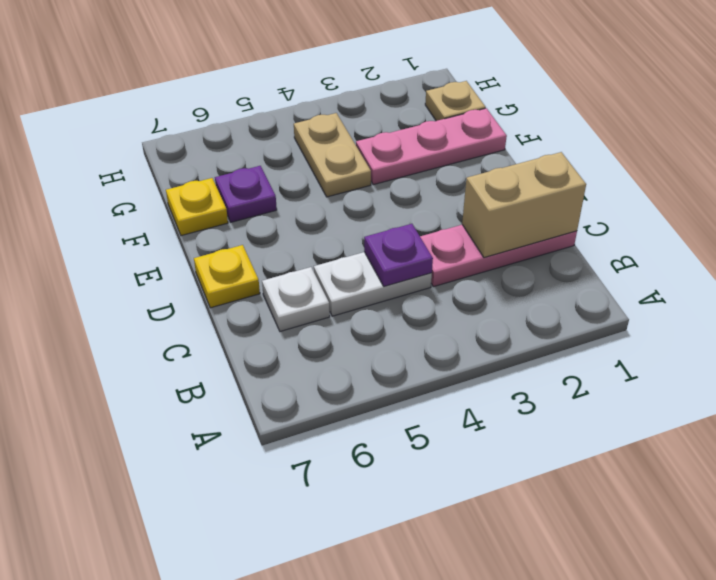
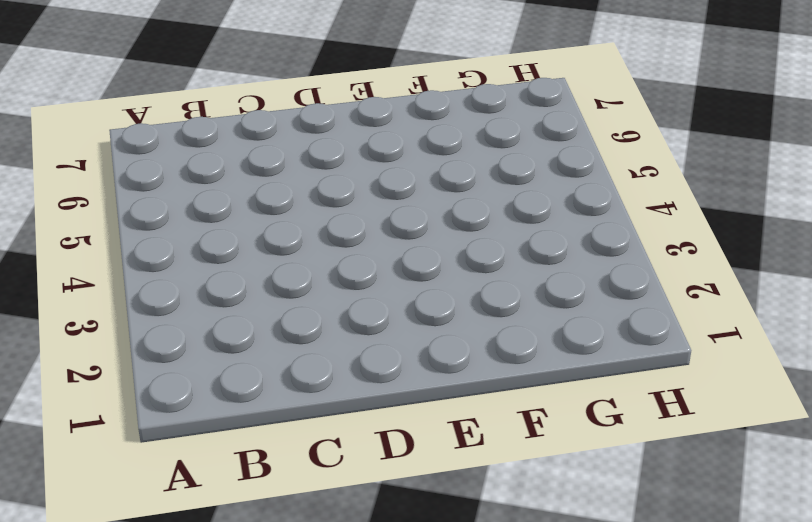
none -> pink plate C1:C3 level 1
none -> white plate C4:C5 level 1

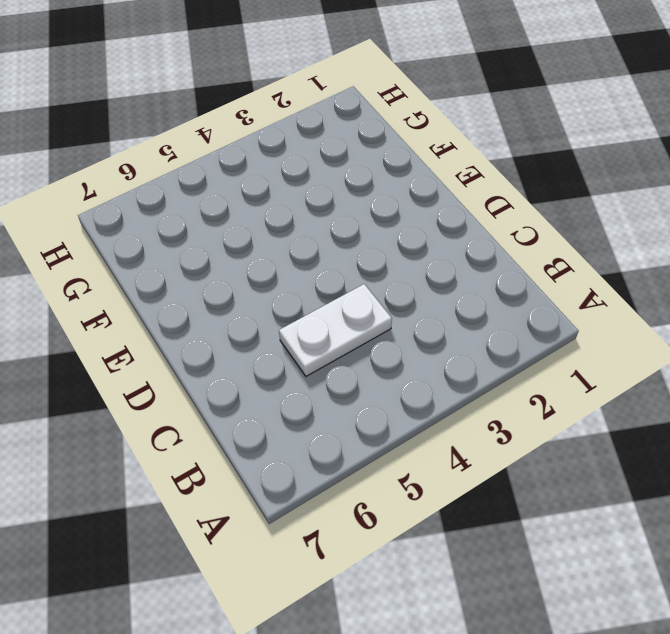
none -> pink plate C1:C3 level 1
none -> white plate C6 level 1

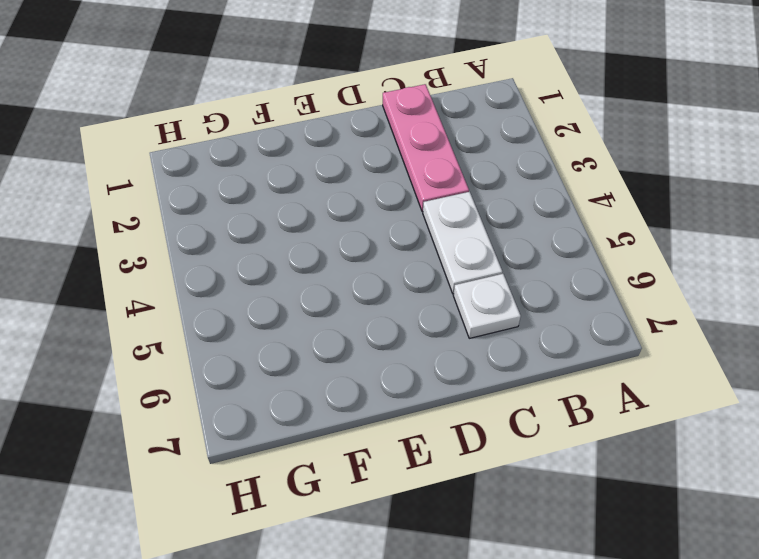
none -> yellow plate D7 level 1
none -> pink plate F1:F3 level 1

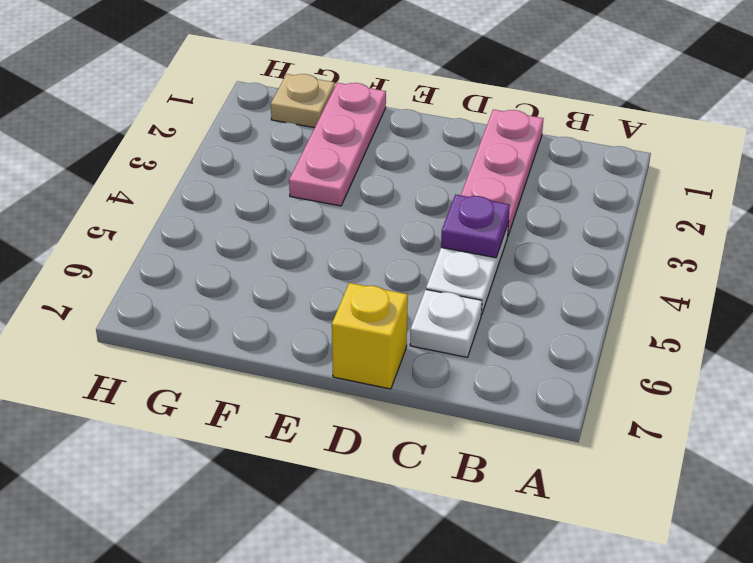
yellow brick D7 level 1 -> yellow plate D7 level 1
none -> tan plate F4:G4 level 1
none -> purple plate F6 level 1

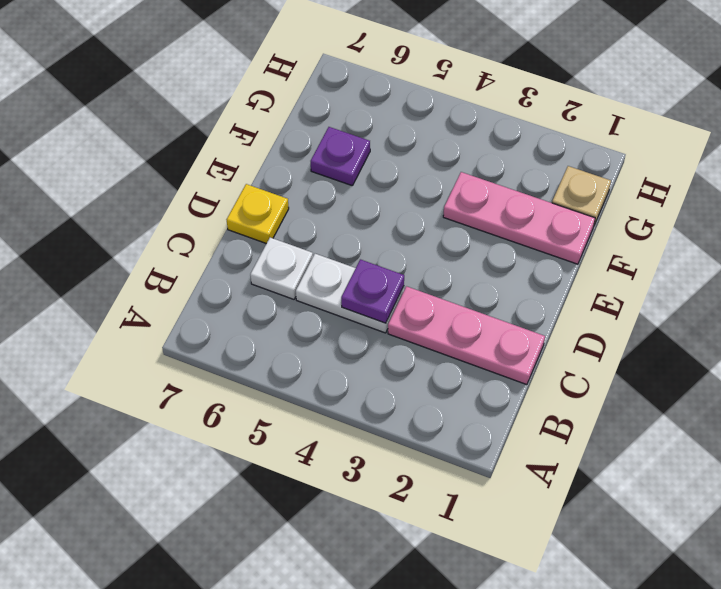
none -> tan plate F4:G4 level 1
none -> yellow plate F7 level 1

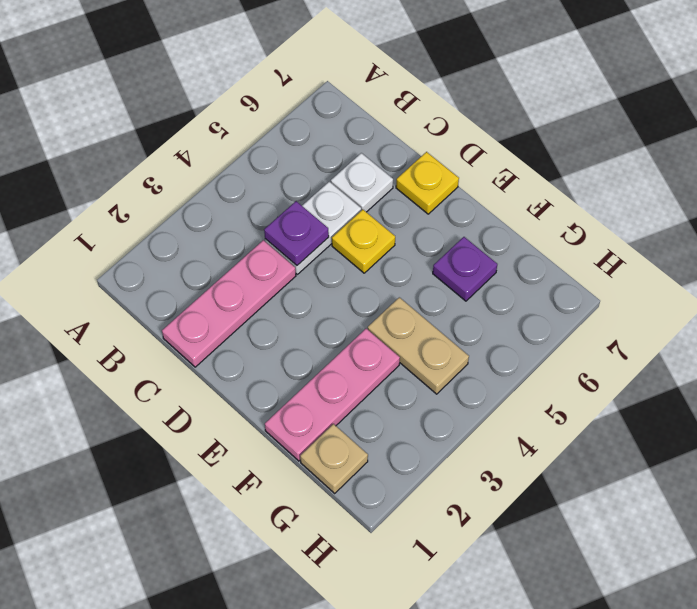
yellow plate D5 level 1 -> yellow plate F7 level 1
none -> tan brick C1:C2 level 2

